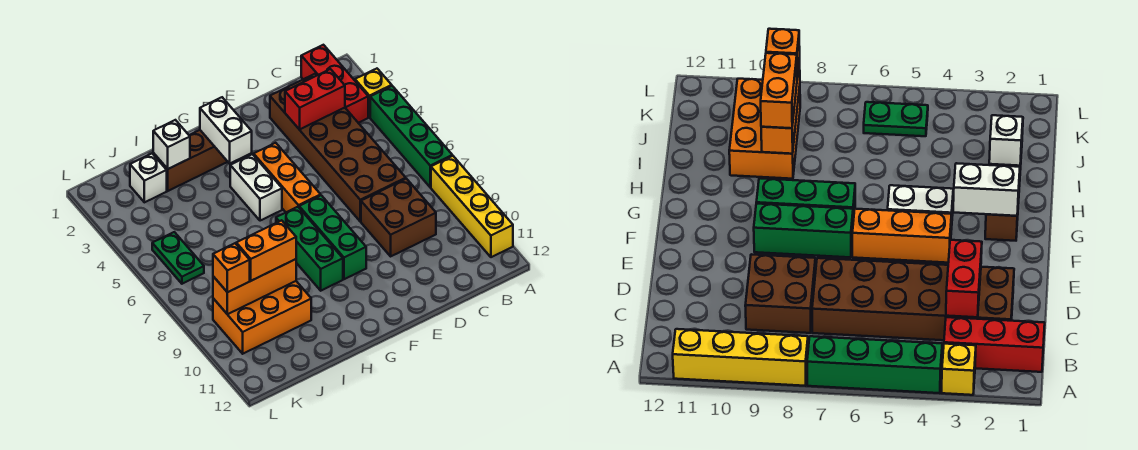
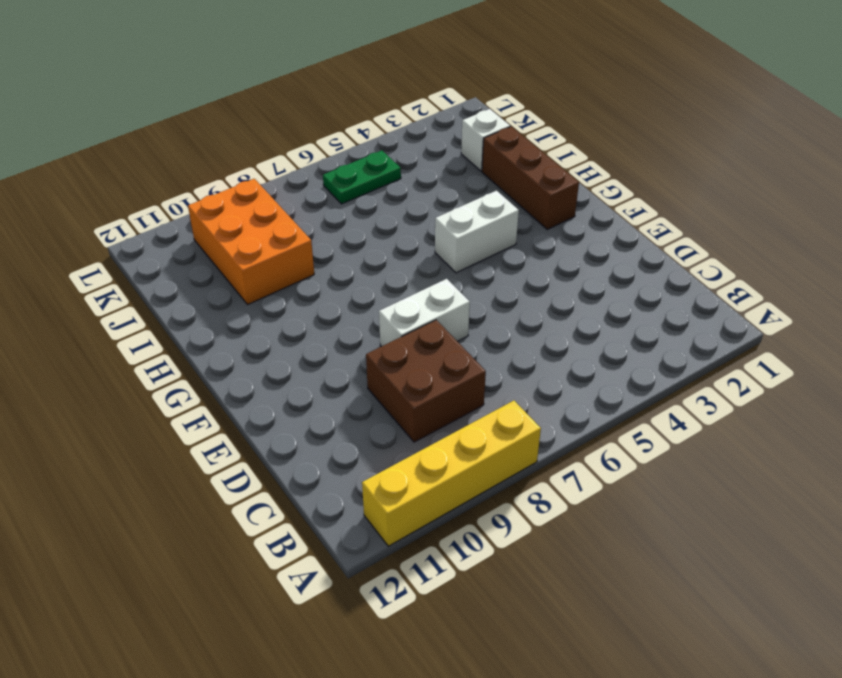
white brick E7:E8 level 1 -> white brick G2:G3 level 2
none -> yellow brick A3 level 1
none -> green brick A4:A7 level 1
none -> red brick B1:B3 level 1

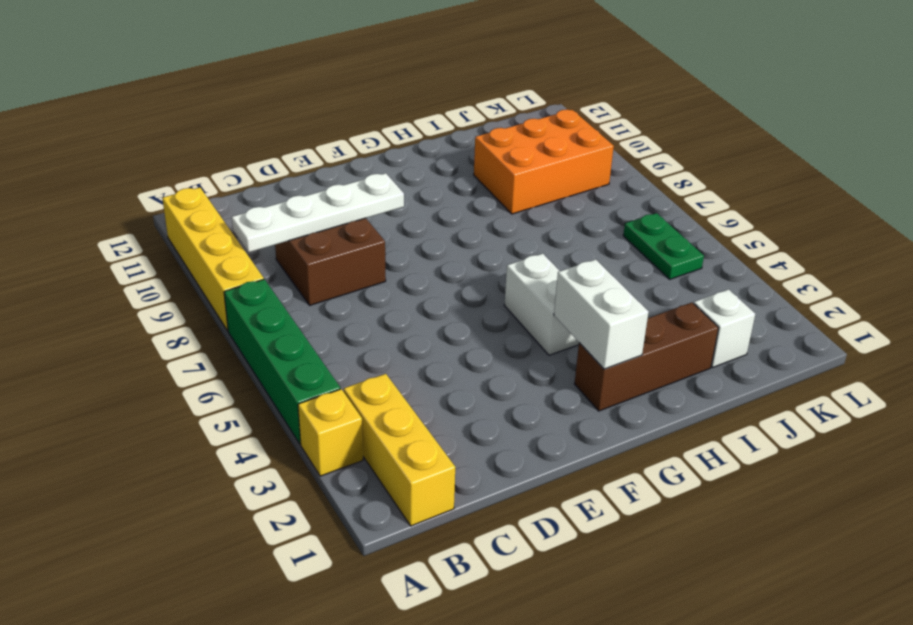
yellow brick B1:B3 level 1 -> red brick B1:B3 level 1
white plate B9:E9 level 2 -> none
none -> brown brick C2:D7 level 1
none -> orange brick F4:F6 level 1
none -> green brick F7:F9 level 1

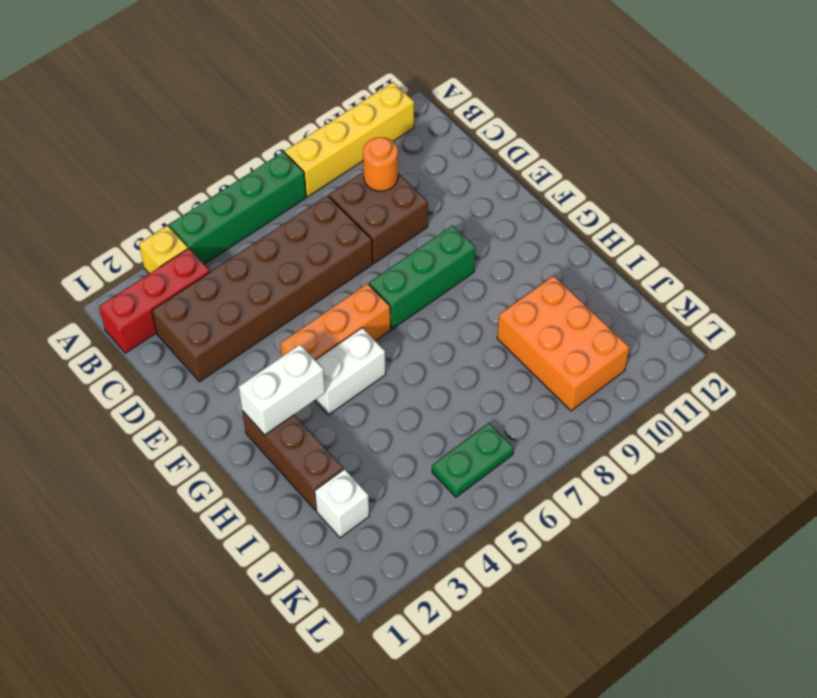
orange round brick C9 level 2 -> none
none -> green brick G7:G9 level 1
none -> red brick C3:D3 level 2
none -> white brick I2 level 2

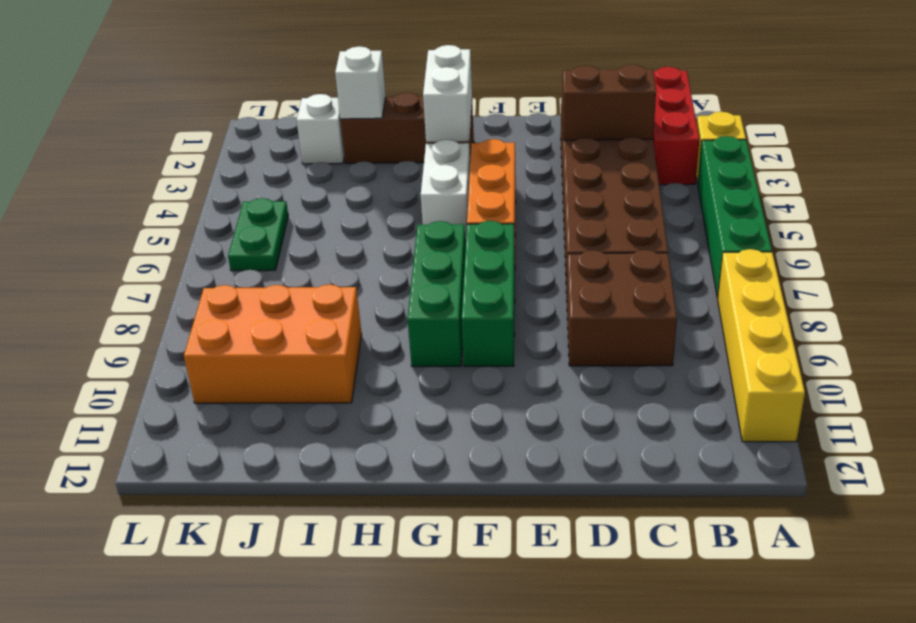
brown brick C3:D3 level 2 -> red brick C3:D3 level 2
none -> orange brick I9:K9 level 2
none -> orange brick I9:J9 level 3
none -> orange brick K9 level 3

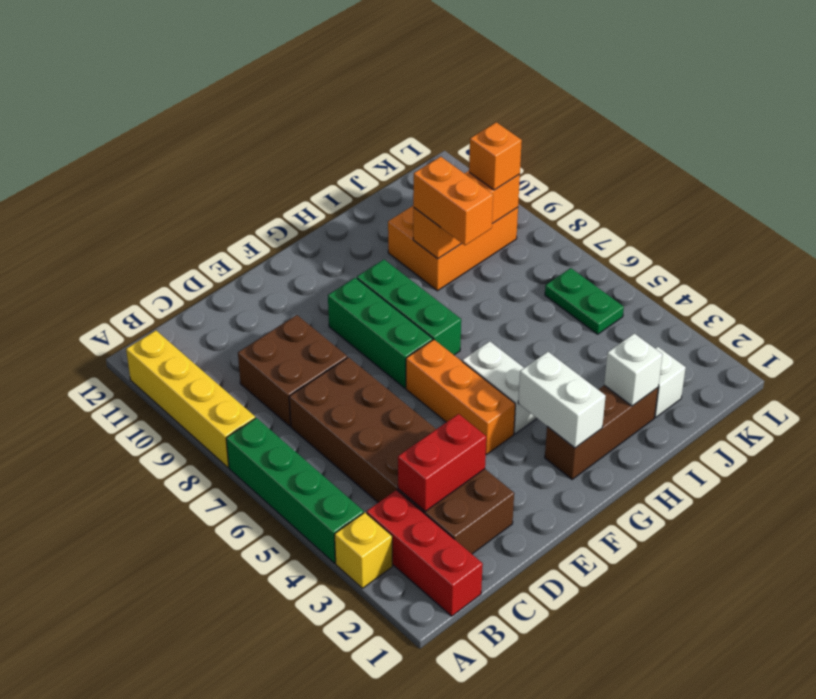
orange brick I8:I9 level 3 -> orange brick I9:J9 level 3

